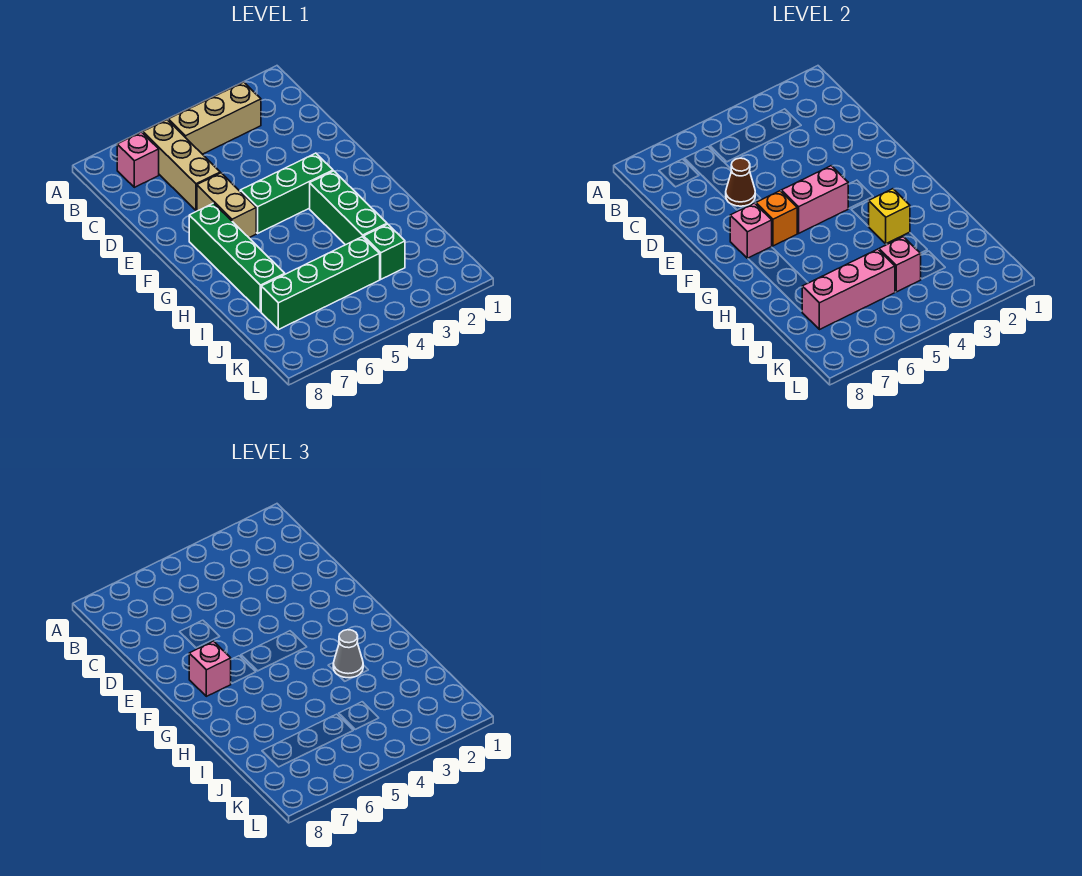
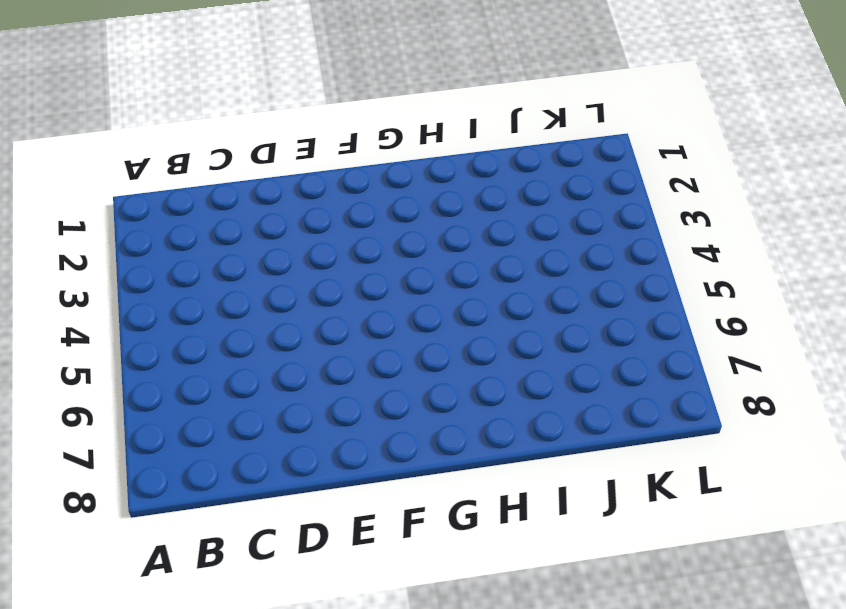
none -> tan brick B3:B5 level 1
none -> tan brick B6:D6 level 1
none -> pink brick B7 level 1

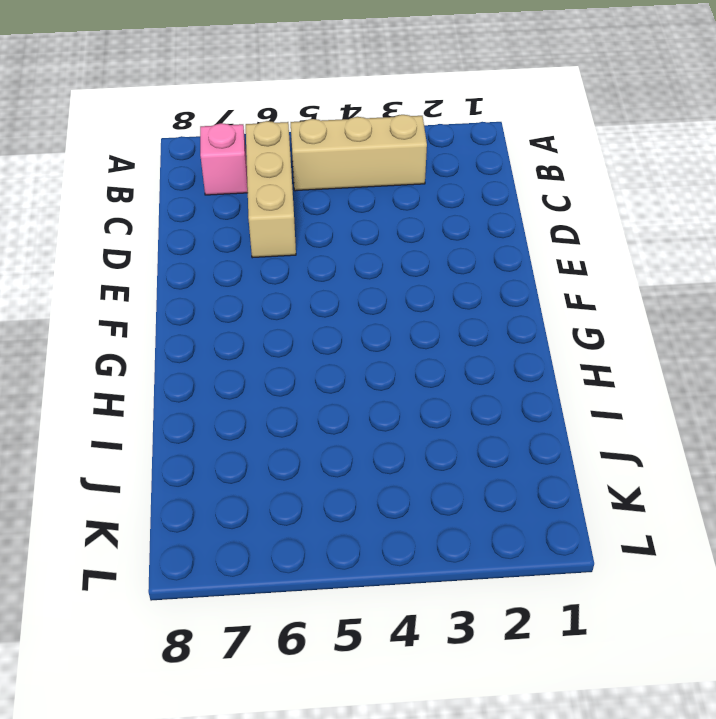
none -> tan brick E6:F6 level 1
none -> green brick F3:F5 level 1
none -> green brick F7:I7 level 1

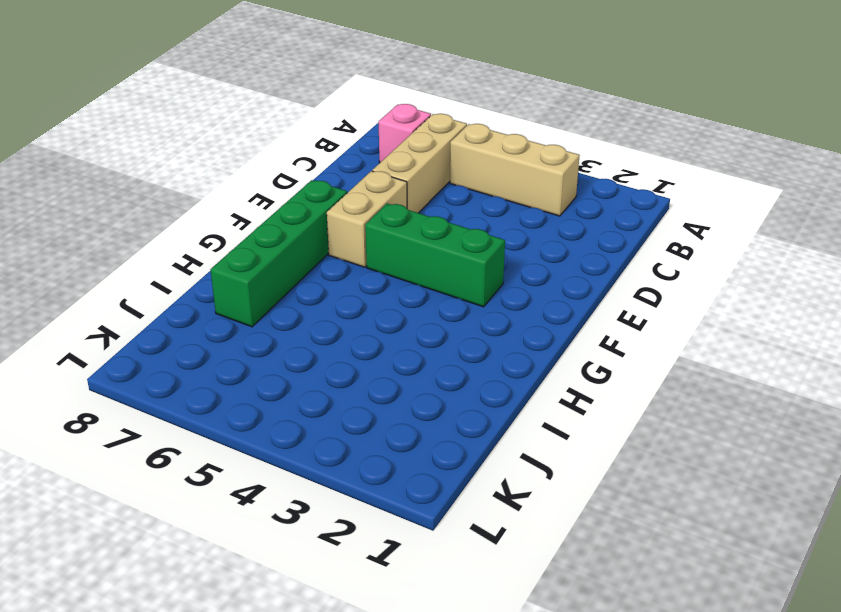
none -> green brick G3:I3 level 1
none -> green brick J3 level 1
none -> green brick J4:J7 level 1

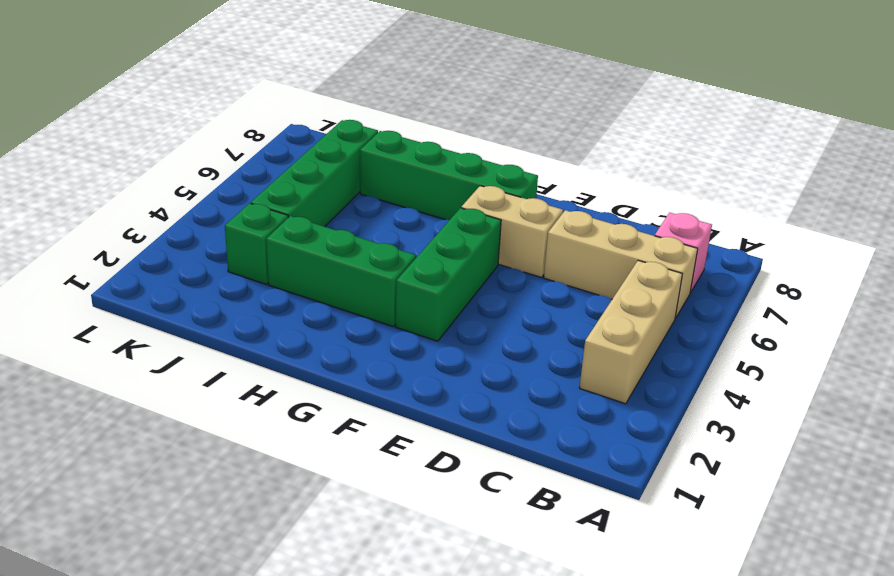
none -> brown cone D6 level 2
none -> pink brick F4:F5 level 2
none -> orange brick F6 level 2

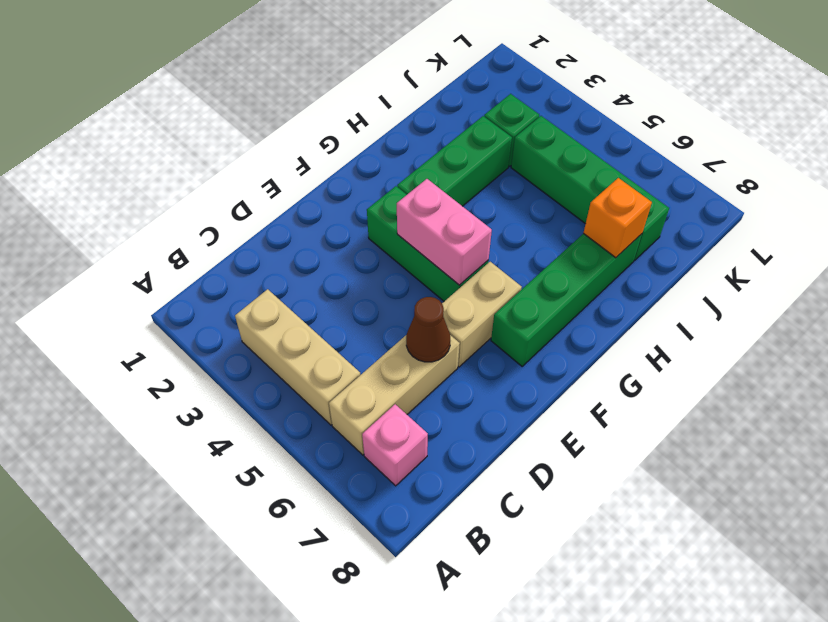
orange brick I7 level 2 -> orange brick F6 level 2
none -> pink brick F7 level 2
none -> yellow brick H3 level 2
none -> pink brick J4 level 2

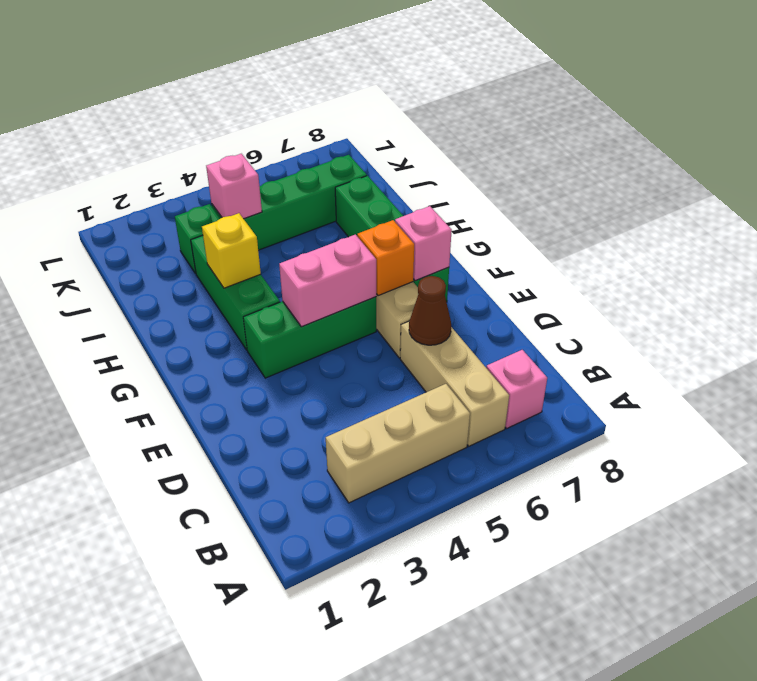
none -> pink brick J5:J7 level 2
none -> pink brick F7 level 3
none -> grey cone H3 level 3

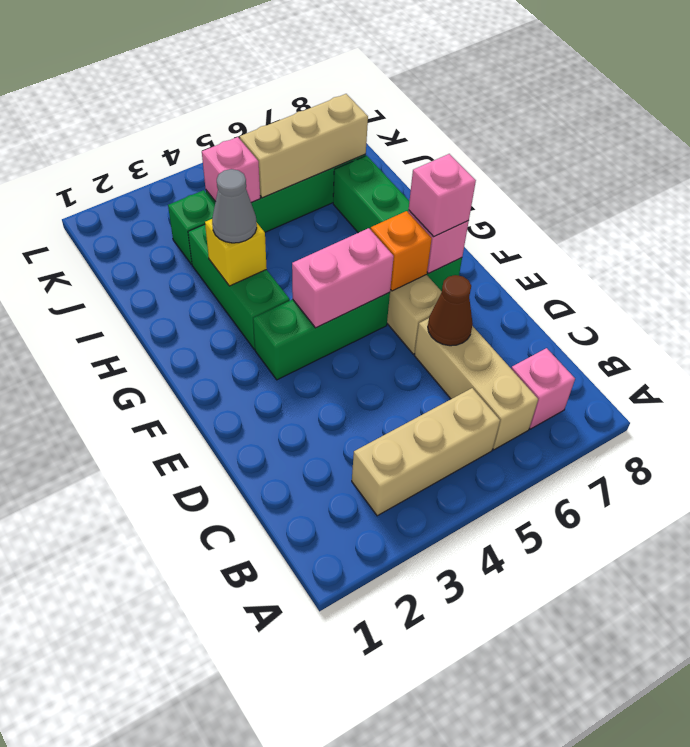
tan brick J5:J7 level 2 -> pink brick J5:J7 level 2

